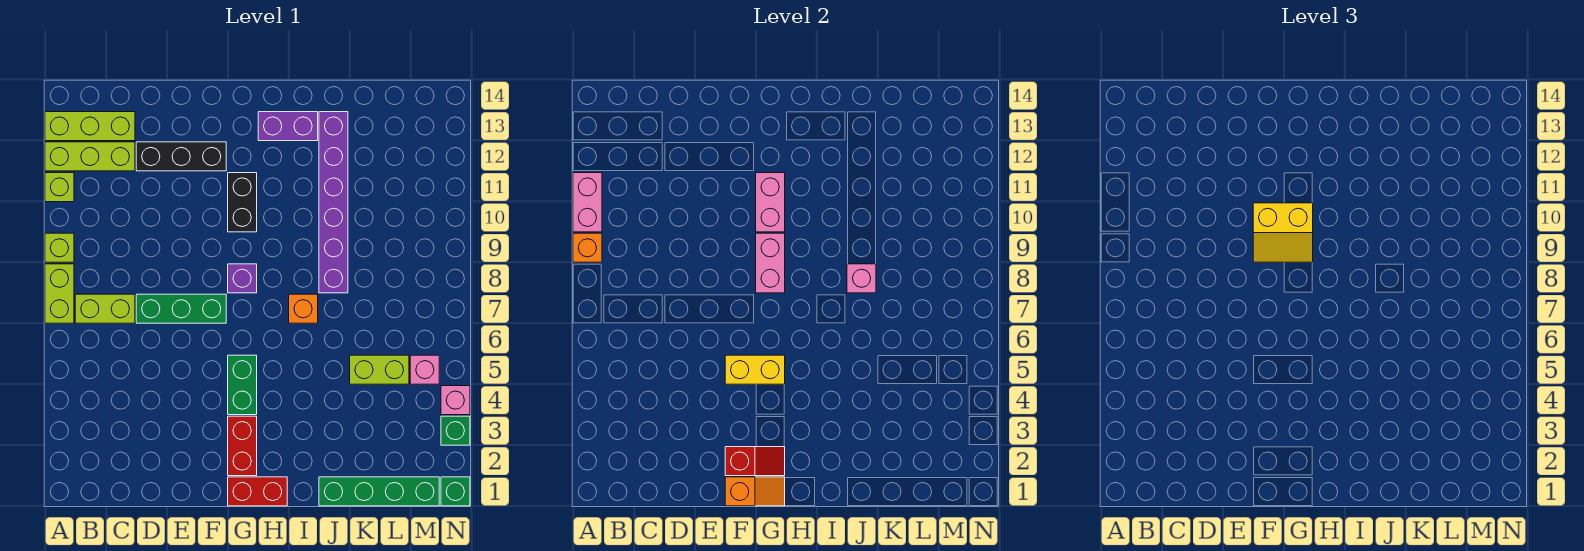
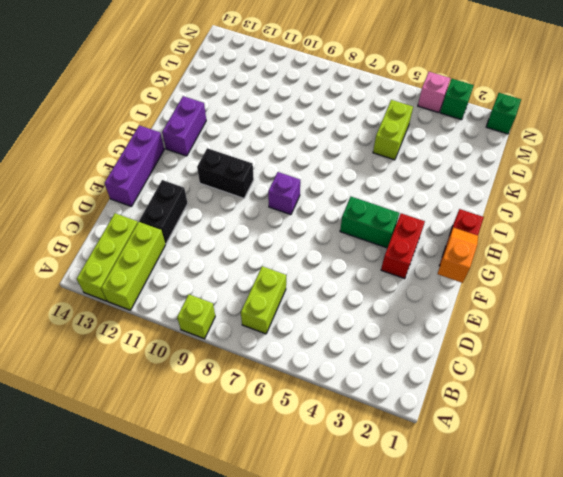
black brick D12:E12 level 1 -> black brick D12:F12 level 1
purple brick E14:G14 level 1 -> none
red brick F3:G3 level 1 -> red brick G2:G3 level 1
none -> lime brick A7:A8 level 1
none -> lime brick A11 level 1
none -> green brick D7:F7 level 1
none -> orange brick I7 level 1

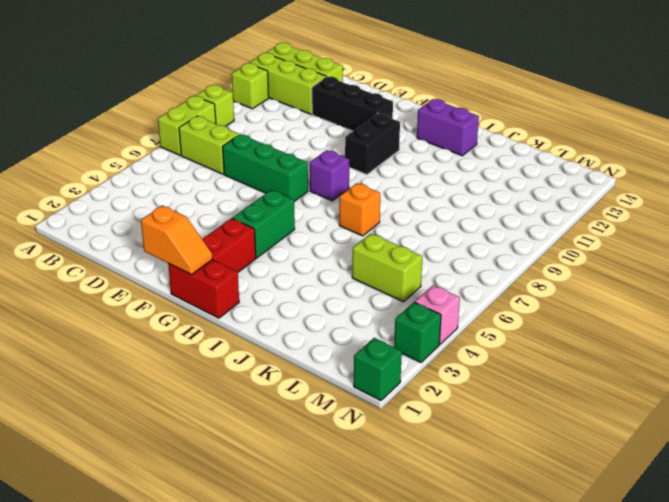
none -> green brick J1:M1 level 1
none -> purple brick J8:J13 level 1
none -> pink brick M5 level 1
none -> orange brick A9 level 2

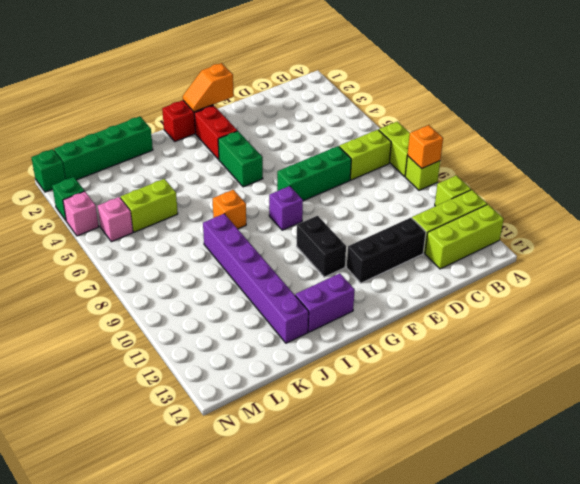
none -> pink brick A10:A11 level 2
none -> red slope F2:G2 level 2 top F
none -> yellow brick F5:G5 level 2
none -> pink brick G8:G9 level 2

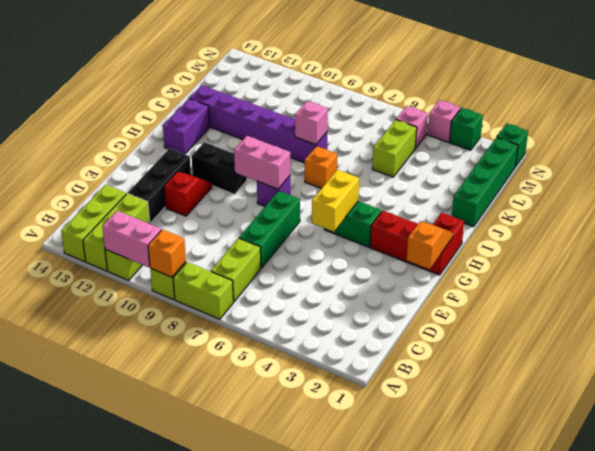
red slope E11:F11 level 1 top E -> red slope F2:G2 level 2 top F
none -> pink brick G10:G11 level 2
none -> yellow slope F9:G10 level 3 top 10

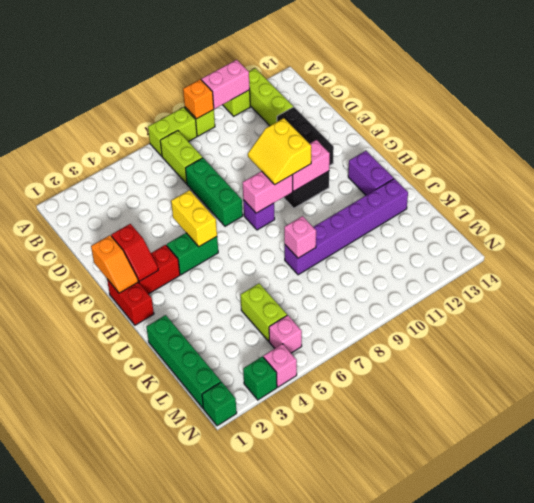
none -> lime brick A13:C13 level 1
none -> orange brick I7 level 1

